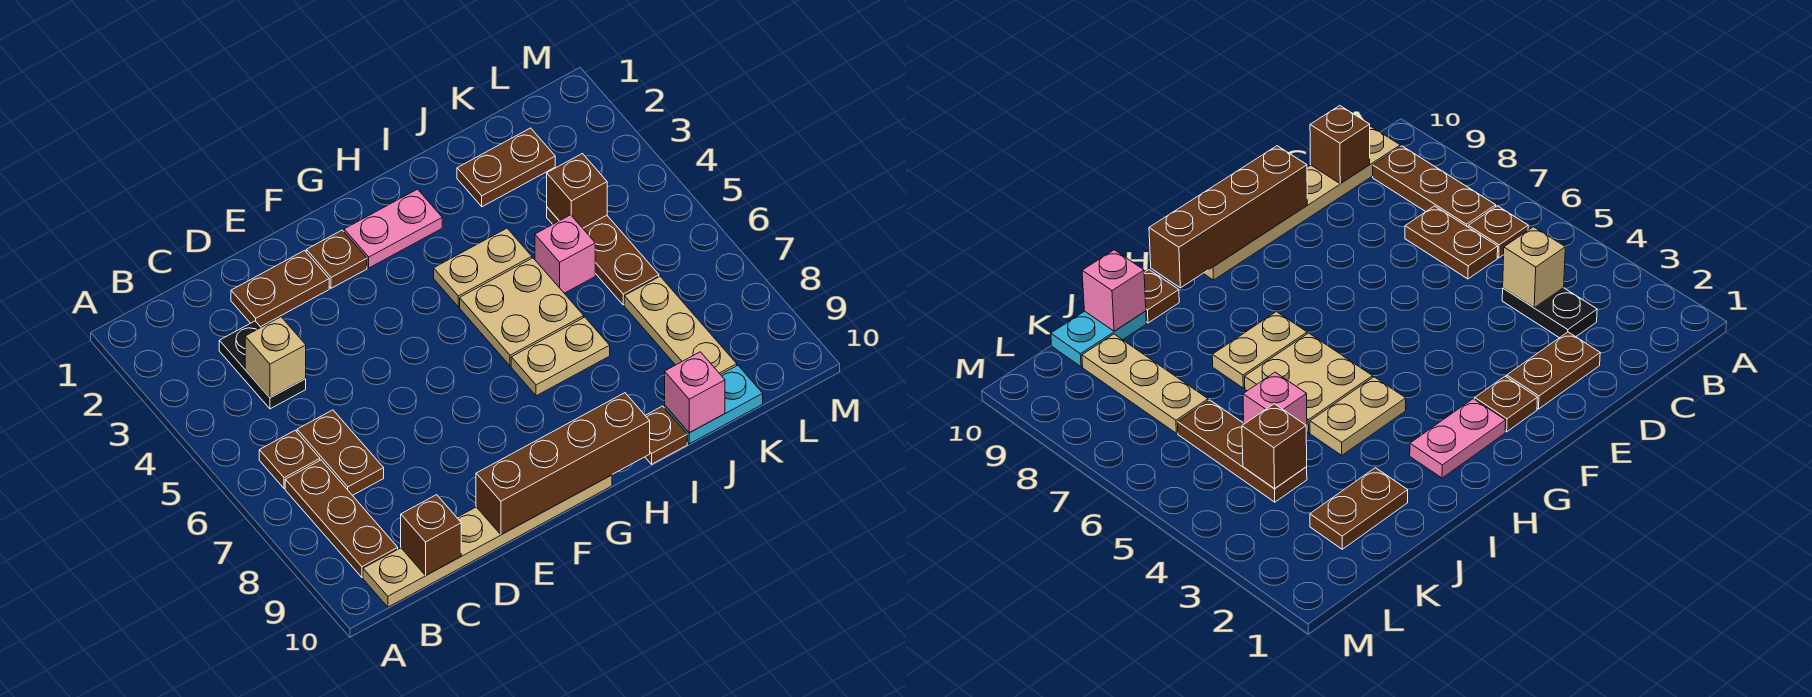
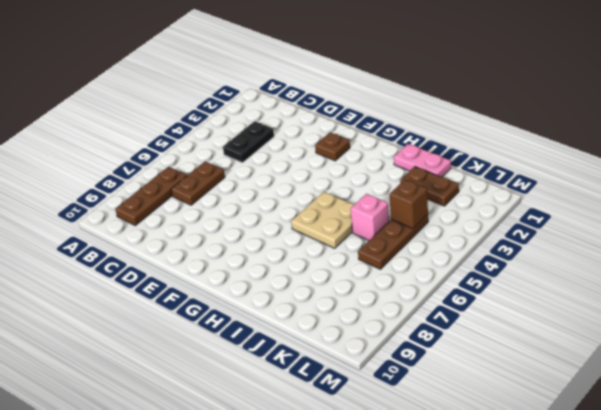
pink plate I1:J1 level 1 -> pink plate G2:H2 level 1
none -> brown plate B6 level 1
none -> tan plate B10:G10 level 1
none -> brown plate D2:E2 level 1

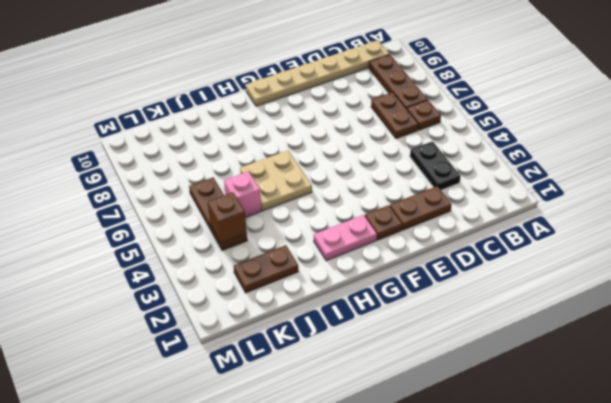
none -> tan plate H4:I4 level 1
none -> tan plate H7:I7 level 1
none -> brown plate I10 level 1

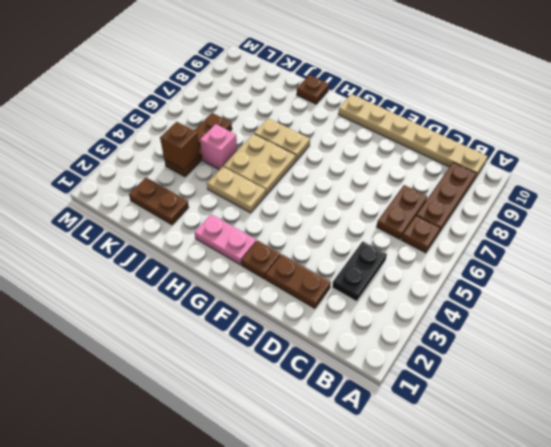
none -> cyan plate J10:K10 level 1
none -> tan plate K7:K9 level 1
none -> tan brick C4 level 2

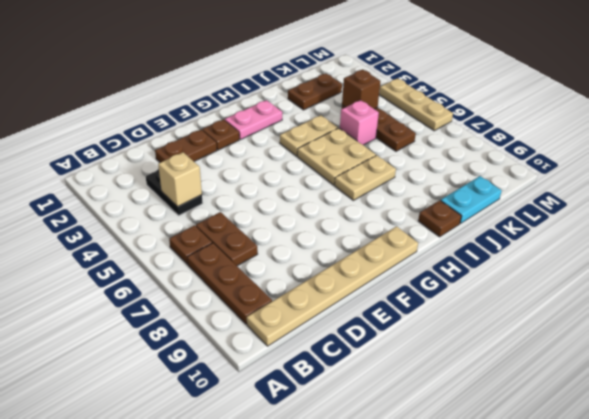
tan plate M4:M6 level 1 -> tan plate K7:K9 level 1
none -> brown brick C10 level 2
none -> brown brick E10:H10 level 2
none -> pink brick J10 level 2

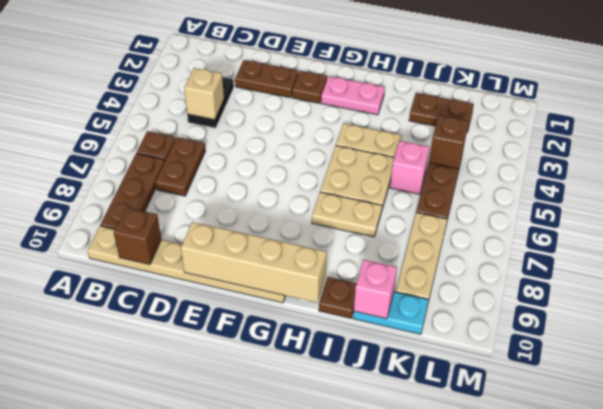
tan brick E10:H10 level 2 -> brown brick E10:H10 level 2

